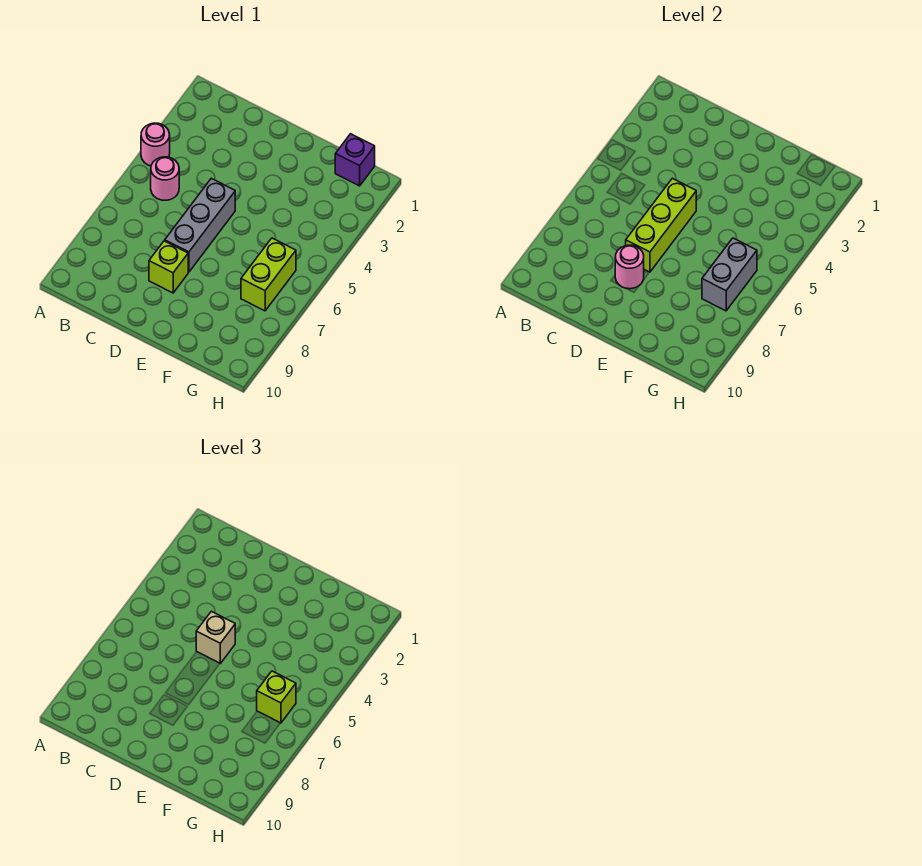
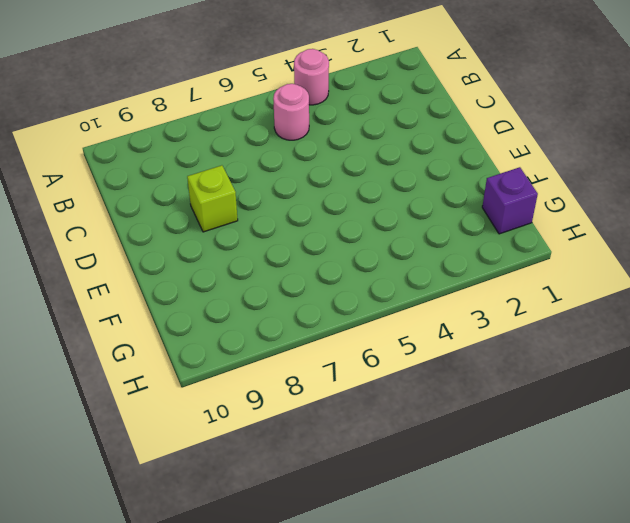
none -> grey brick D5:D7 level 1
none -> lime brick G6:G7 level 1

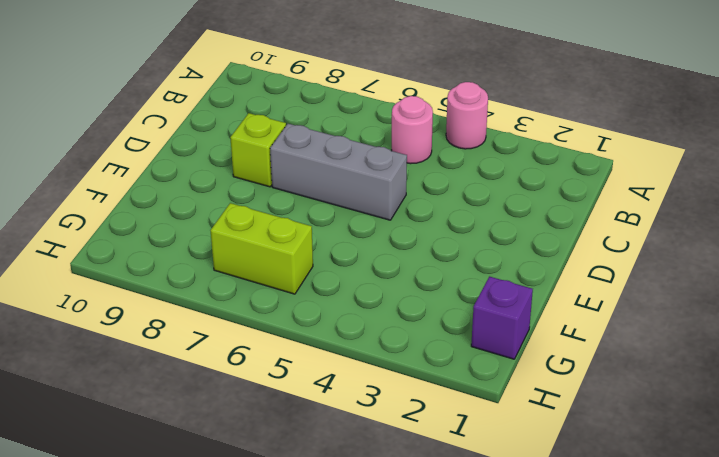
none -> lime brick D5:D7 level 2
none -> pink round brick D8 level 2

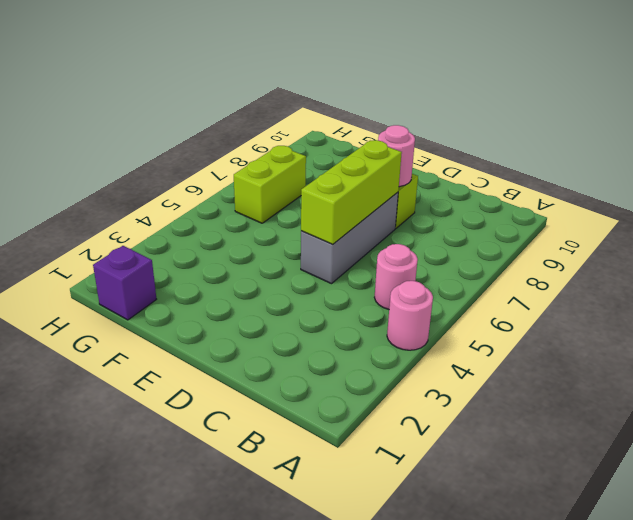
none -> grey brick G6:G7 level 2
none -> tan brick D5 level 3

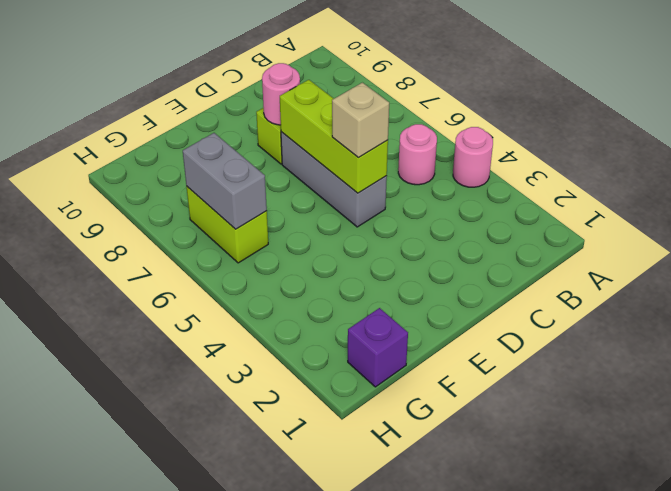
none -> lime brick G6 level 3

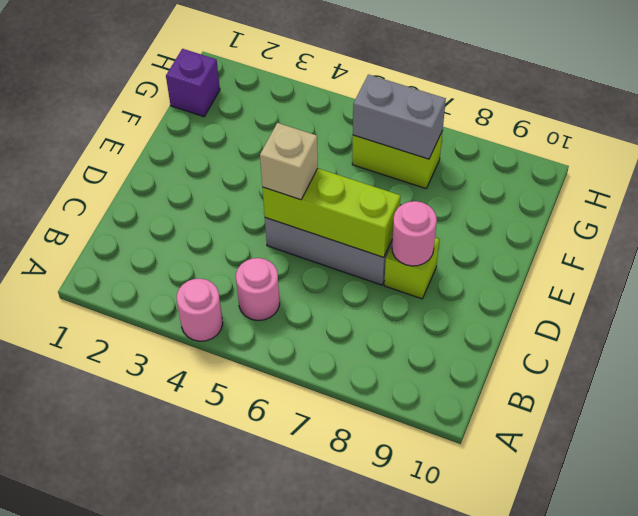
none -> lime brick G6 level 3

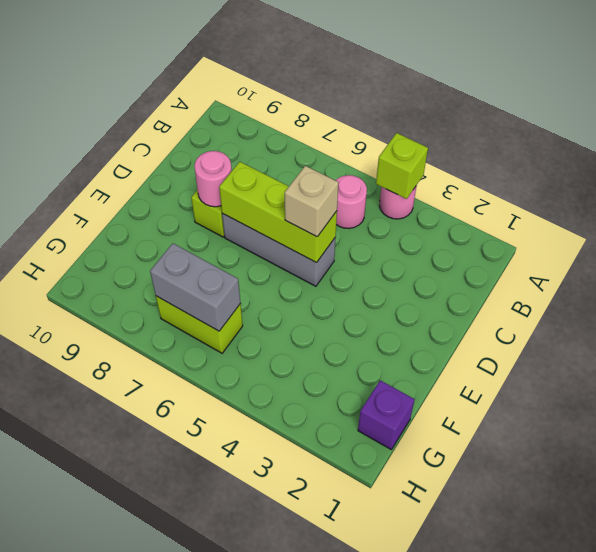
lime brick A4 level 2 -> lime brick G6 level 3

